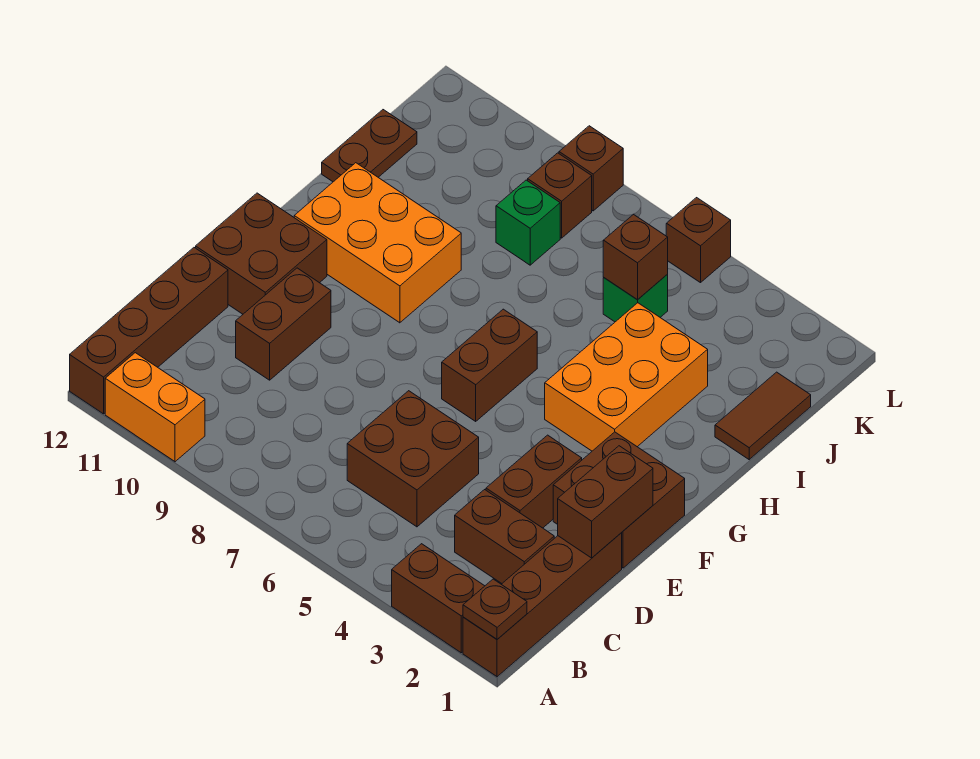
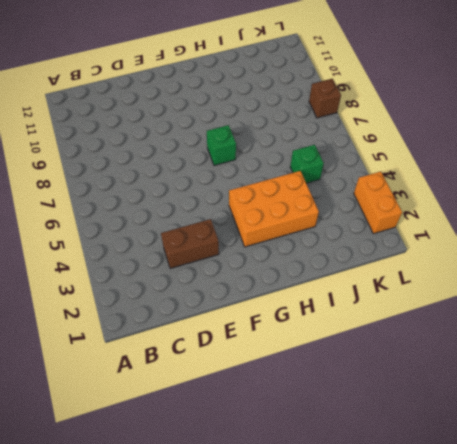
green brick G7 level 1 -> green brick J8 level 1
orange brick L2:L3 level 1 -> orange brick A10:A11 level 1
none -> brown brick A1:D1 level 1
none -> brown brick A2:A3 level 1
none -> brown brick A12:D12 level 1

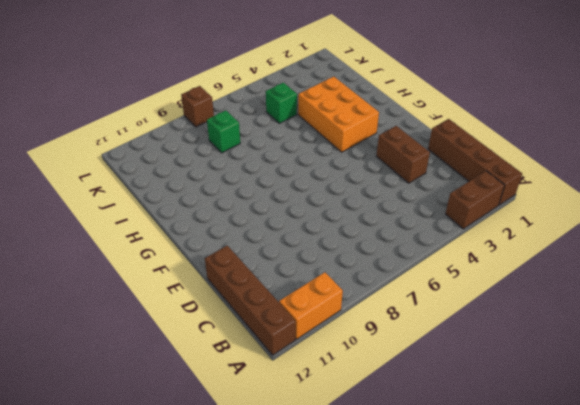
none -> brown brick C2:C3 level 1
none -> brown brick C5:D6 level 1
none -> brown brick D10:E10 level 1

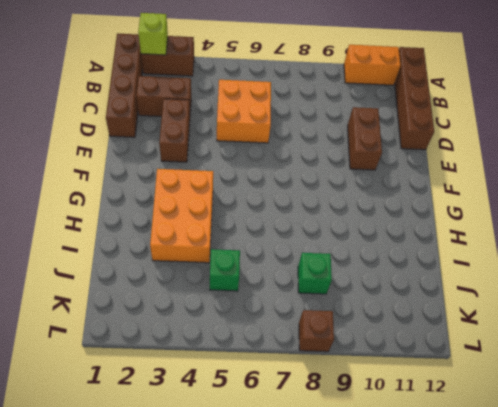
lime brick A2 level 2 -> none
orange brick C5:D6 level 1 -> brown brick C5:D6 level 1
none -> brown brick E1:F2 level 1
none -> brown brick E11:F12 level 1
none -> brown brick F6:G6 level 1

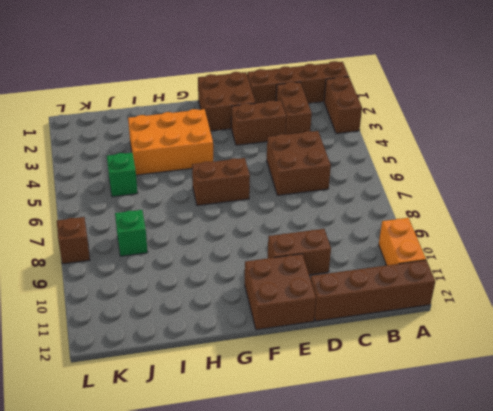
none -> orange brick G9:H11 level 1
none -> brown tile I1:J1 level 1
none -> brown plate I12:J12 level 1

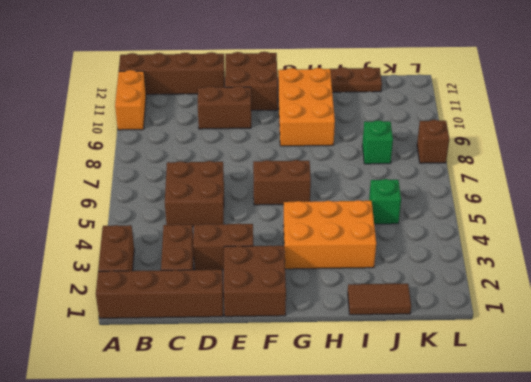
none -> brown brick K8 level 1
none -> brown brick L5 level 1
none -> brown plate A1 level 2

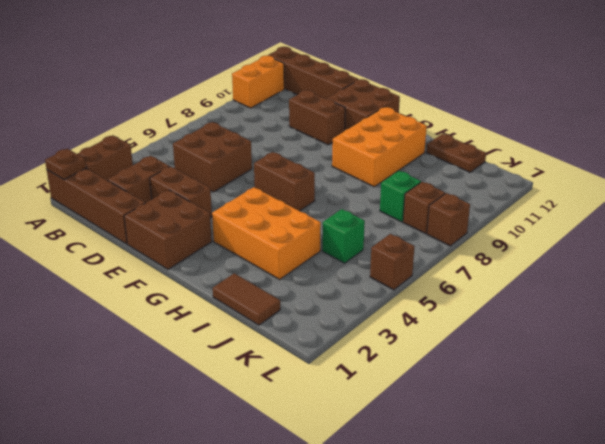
none -> brown brick D1:E1 level 2
none -> brown brick J5 level 2

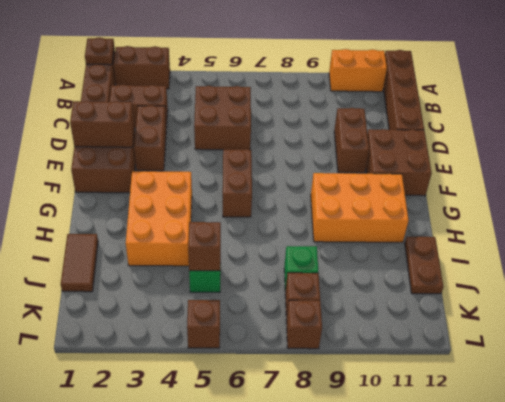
brown brick E1:E2 level 2 -> brown brick D1:E1 level 2

